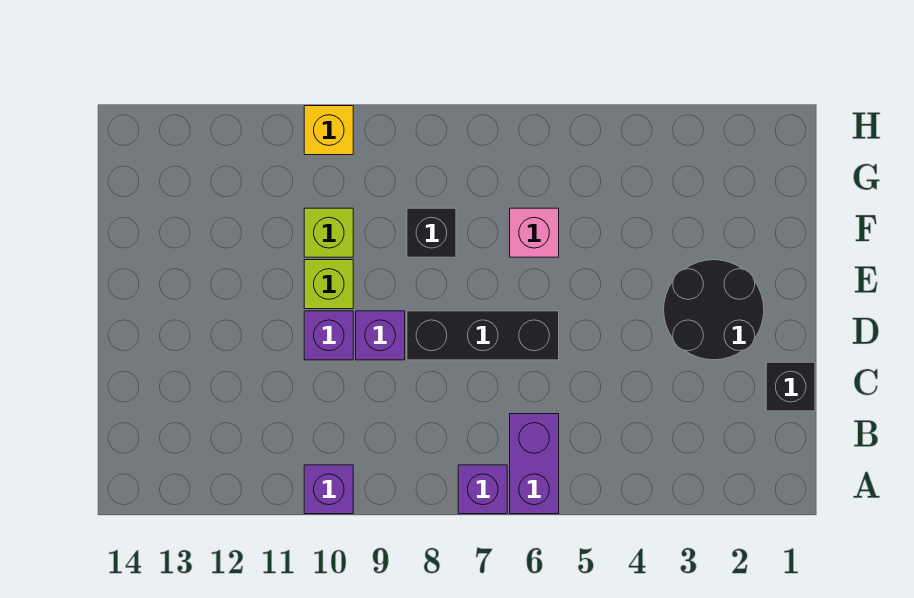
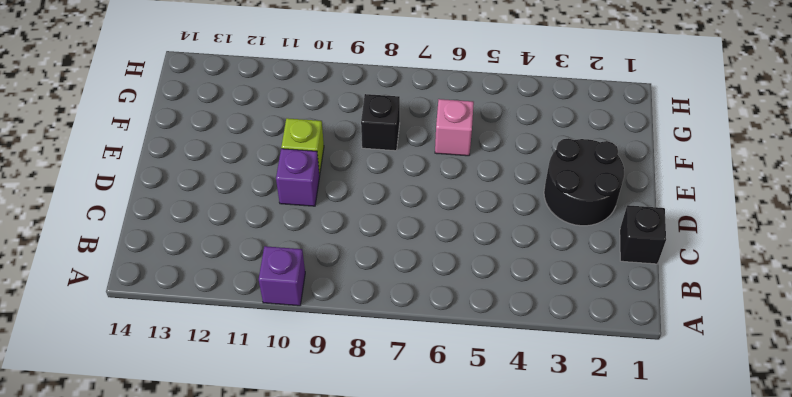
none -> purple brick A6:B6 level 1
none -> purple brick A7 level 1
none -> black brick D6:D8 level 1

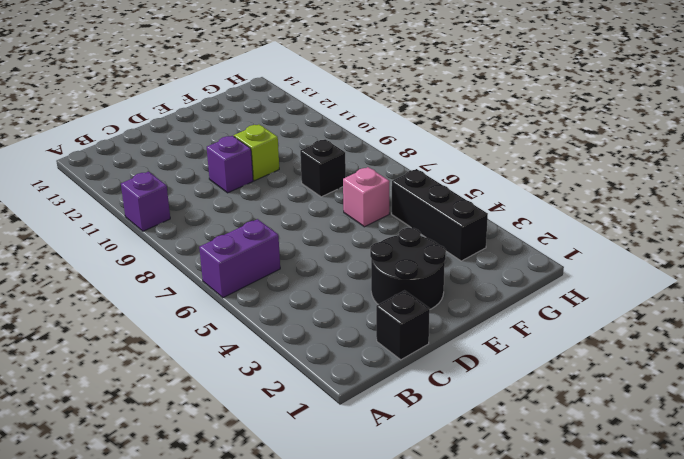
black brick G3:G5 level 1 -> black brick D6:D8 level 1
none -> purple brick A7 level 1
none -> purple brick D9 level 1
none -> lime brick F10 level 1

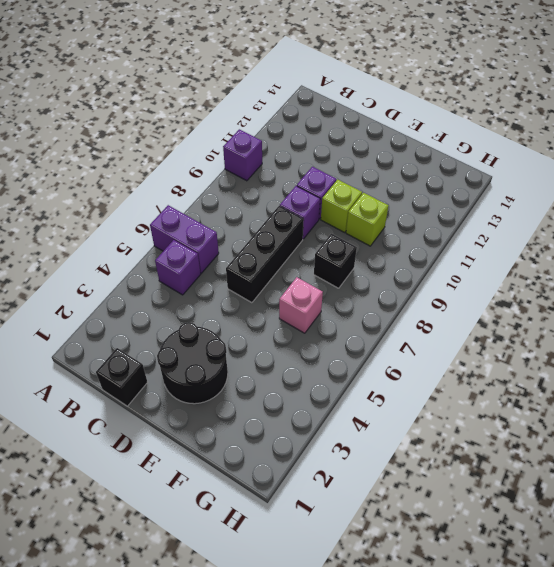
purple brick B5 level 1 -> purple brick A7 level 1
none -> yellow brick H10 level 1

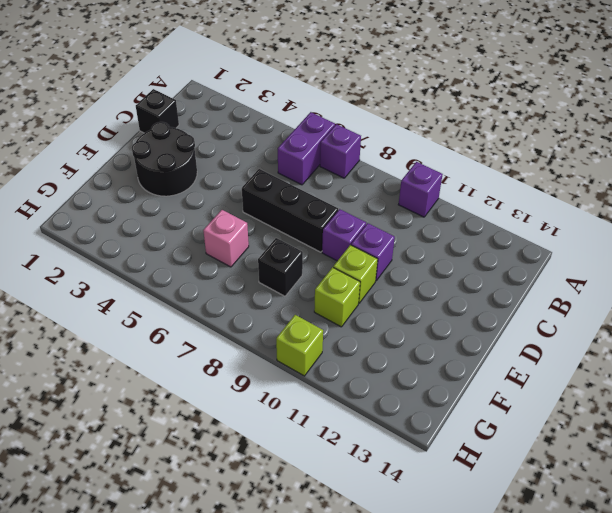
lime brick H10 level 1 -> yellow brick H10 level 1

